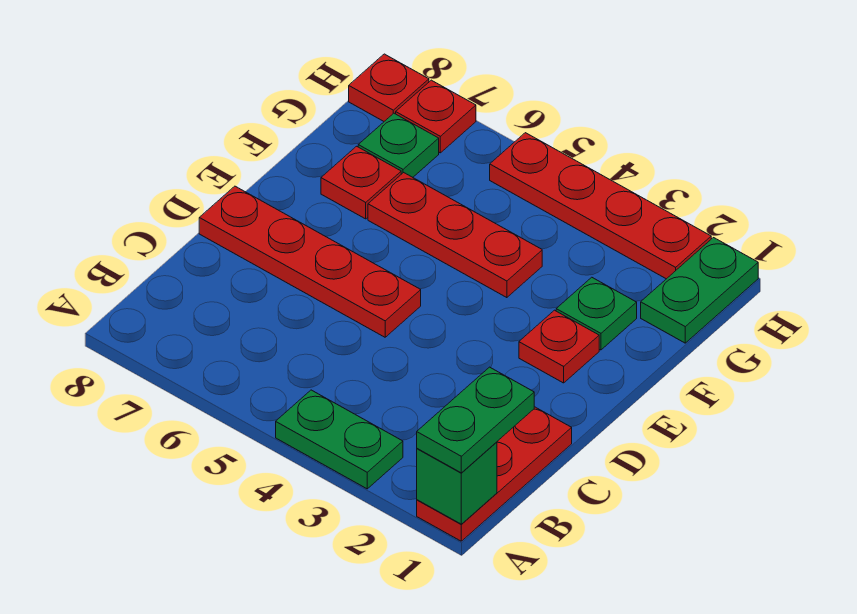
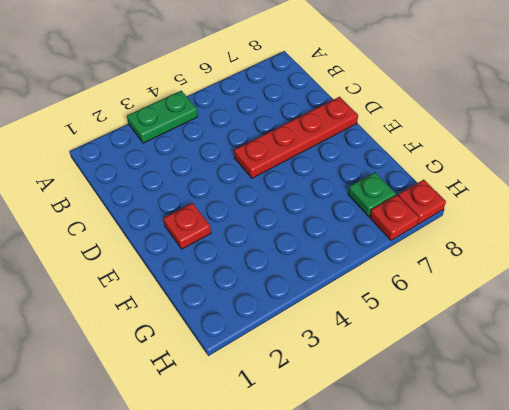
none -> red plate A1:C1 level 1
none -> green plate F2 level 1
none -> red plate F4:F6 level 1

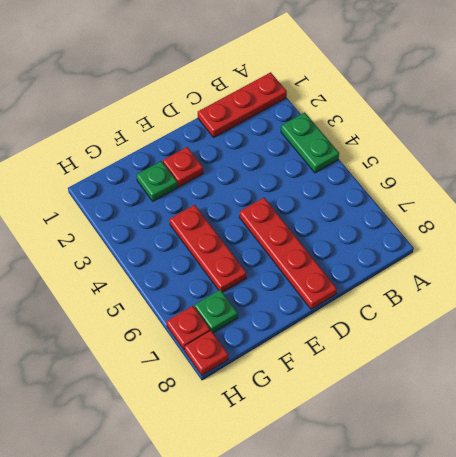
none -> red plate F7 level 1
none -> green plate G1:H1 level 1
none -> red plate H2:H5 level 1

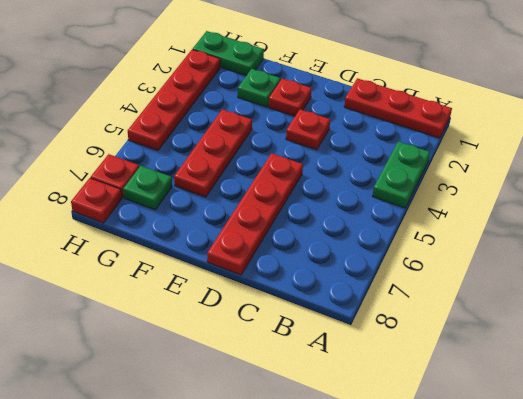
red plate D3 level 1 -> red plate F7 level 1
none -> green brick A1 level 2
none -> green plate A1:B1 level 3

